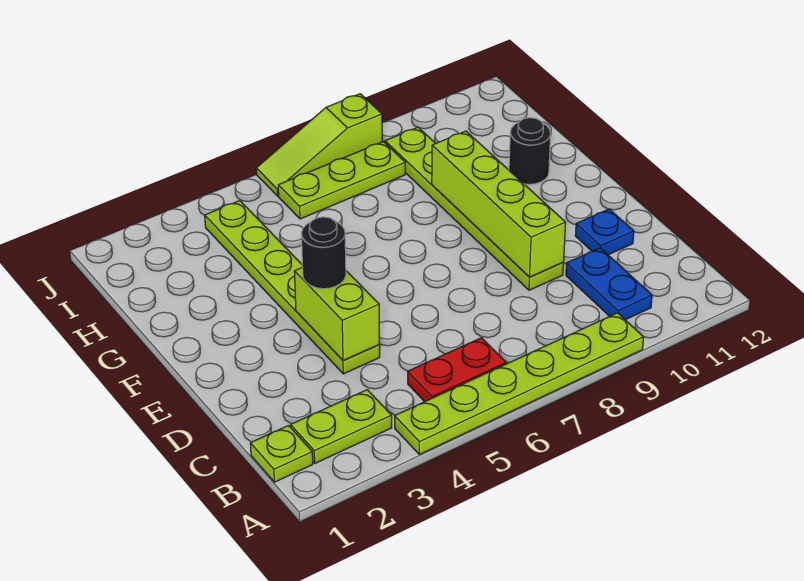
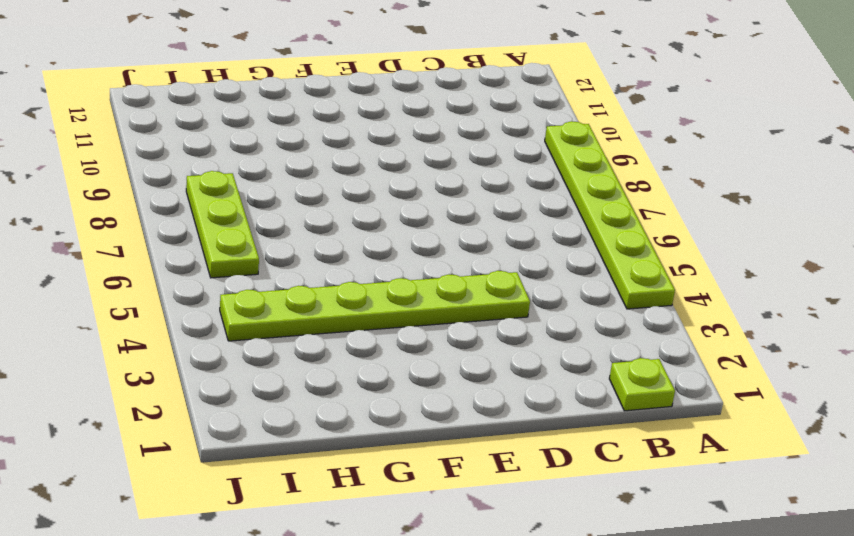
none -> lime plate B2:B3 level 1
none -> red plate B5:B6 level 1
none -> blue plate B10:C10 level 1

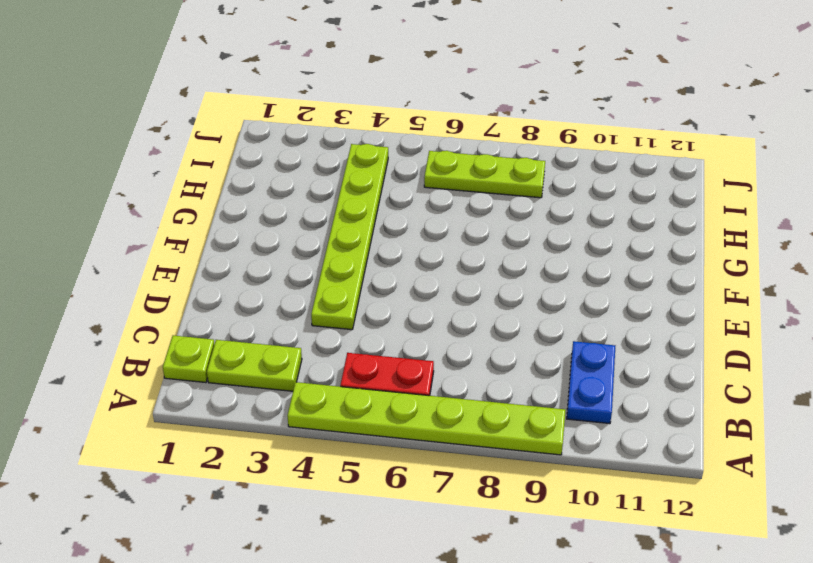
none -> lime plate D9:I9 level 1
none -> blue plate D11 level 1
none -> black round brick G11 level 1

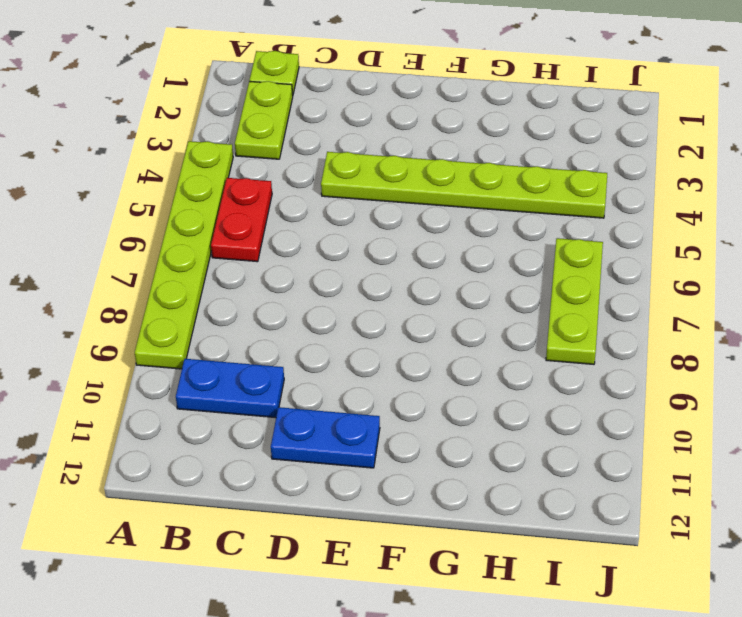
blue plate D11:E11 level 1 -> blue plate D11 level 1
none -> lime plate D9:I9 level 1
none -> black round brick G11 level 1
none -> lime slope J6:J8 level 1 top 8

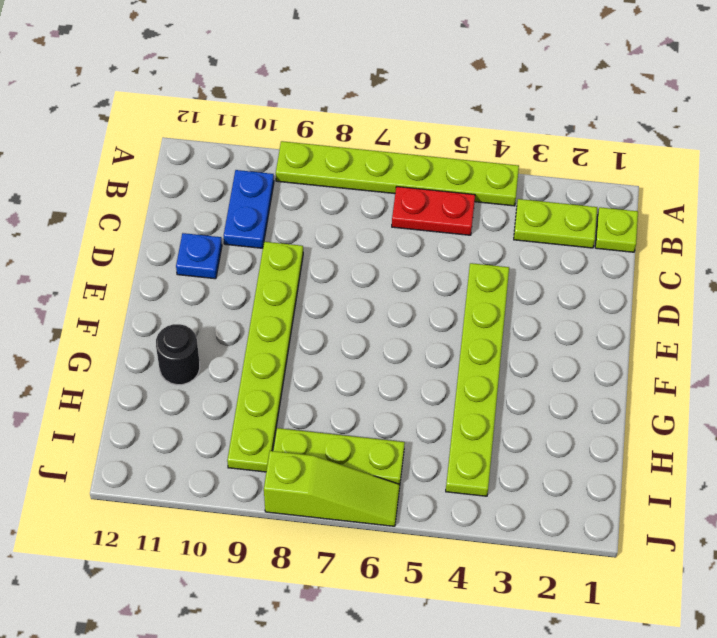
none -> lime brick D4:E4 level 2
none -> lime brick D9:G9 level 2
none -> black round brick E4 level 3

